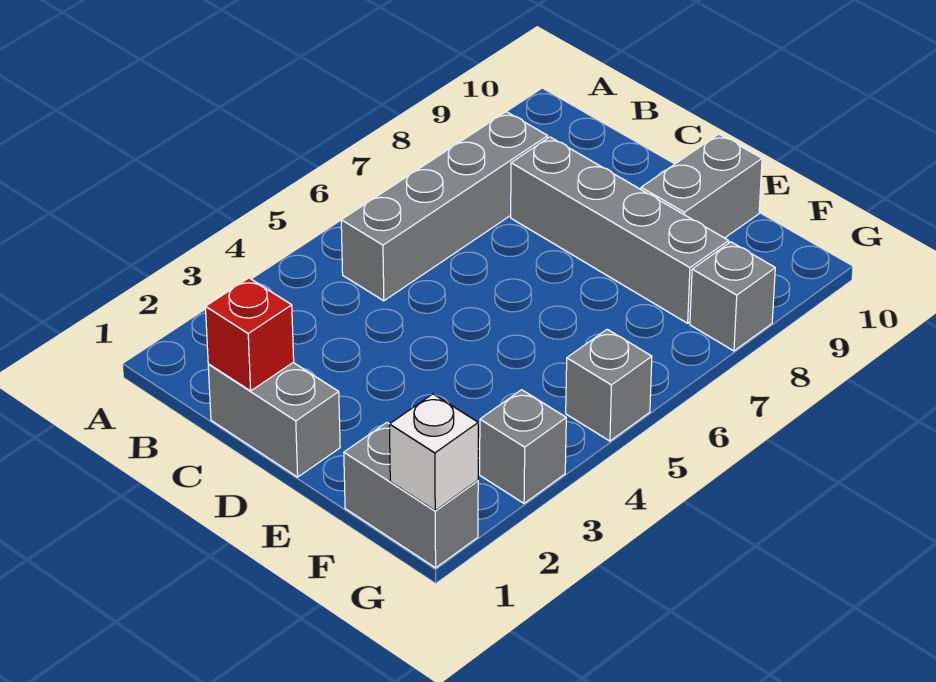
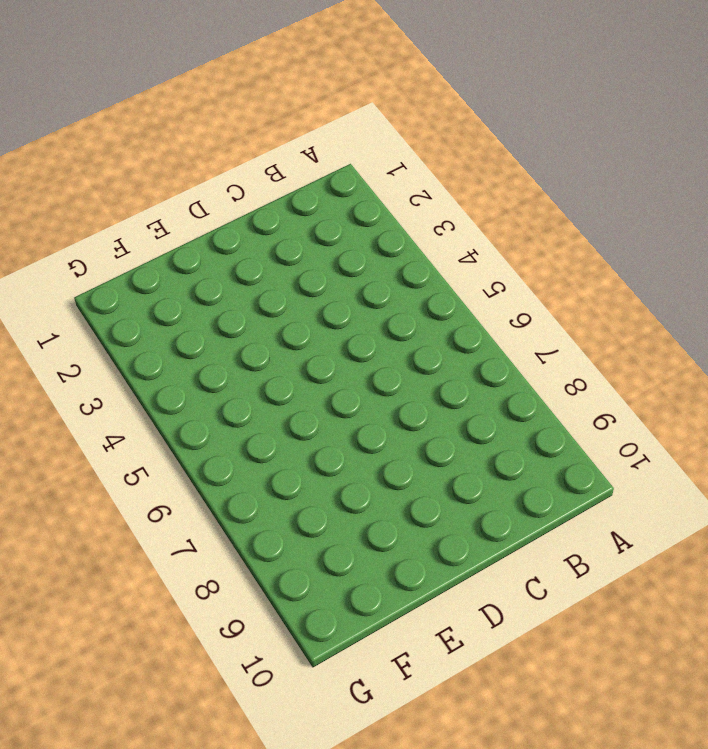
none -> grey brick B5:B8 level 1
none -> grey brick C1:D1 level 1

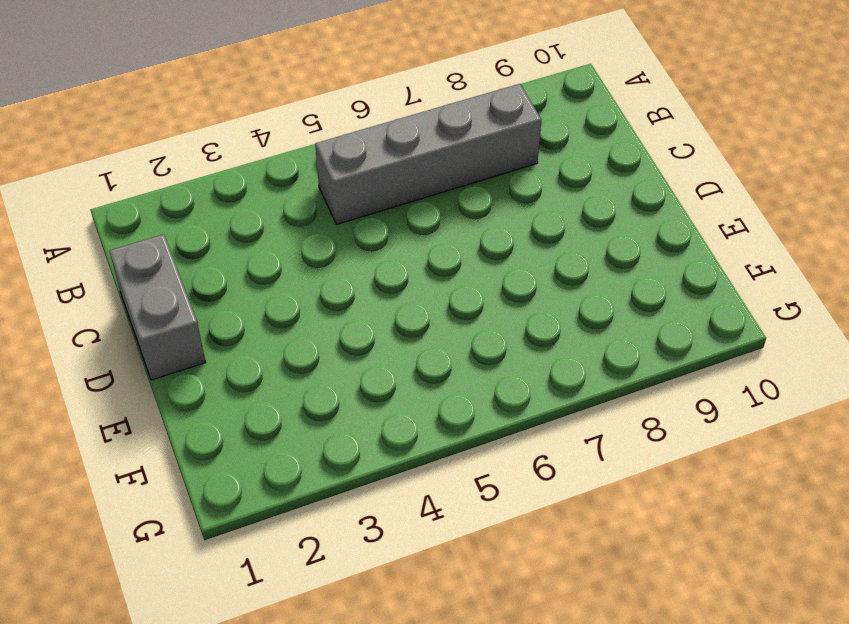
none -> grey brick C8:F8 level 1
none -> grey brick E9:E10 level 1

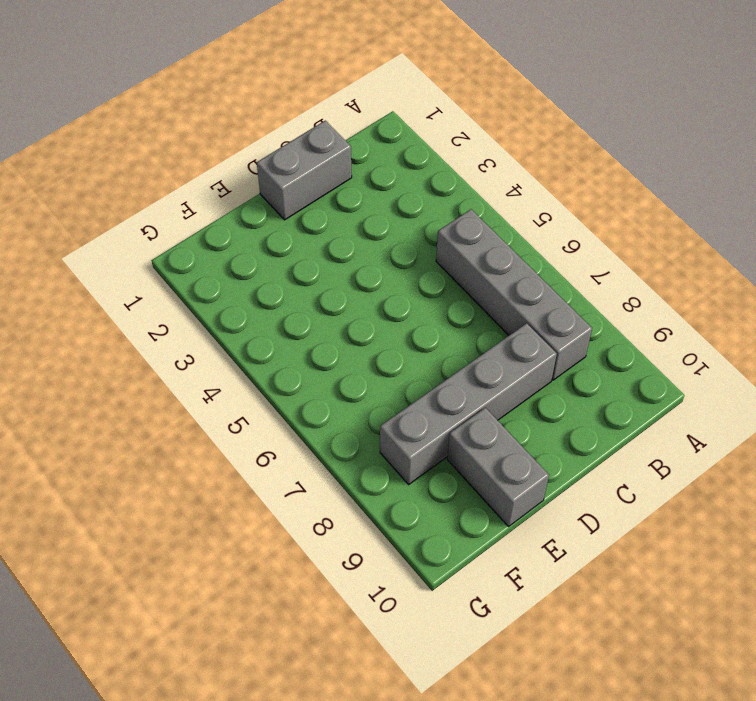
none -> grey brick F1:G1 level 1
none -> grey brick G3 level 1

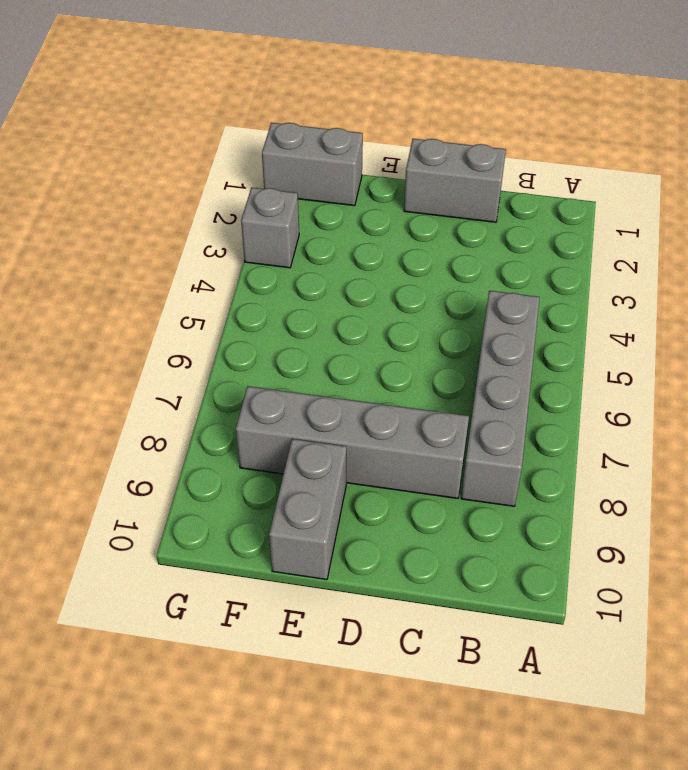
none -> grey brick G5 level 1
none -> grey brick G8 level 1

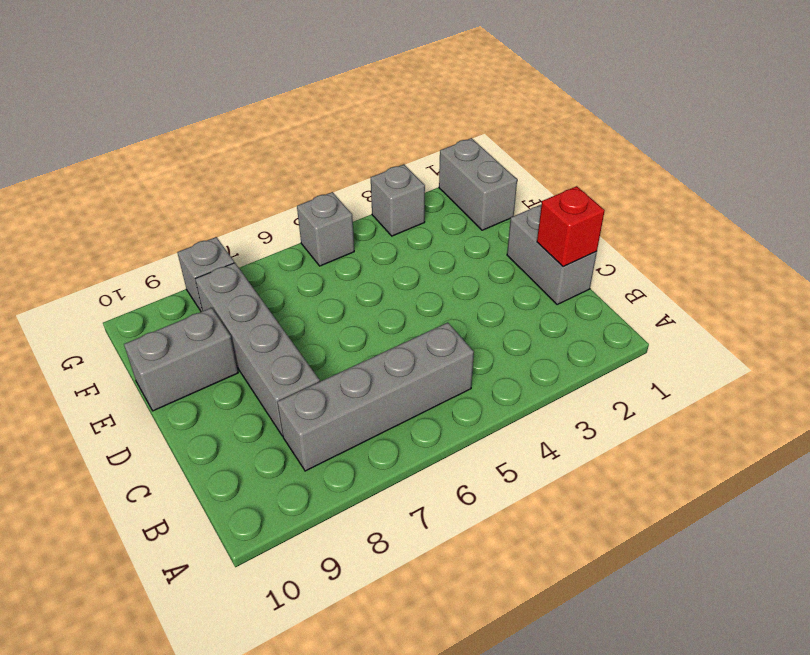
none -> white brick G1 level 2

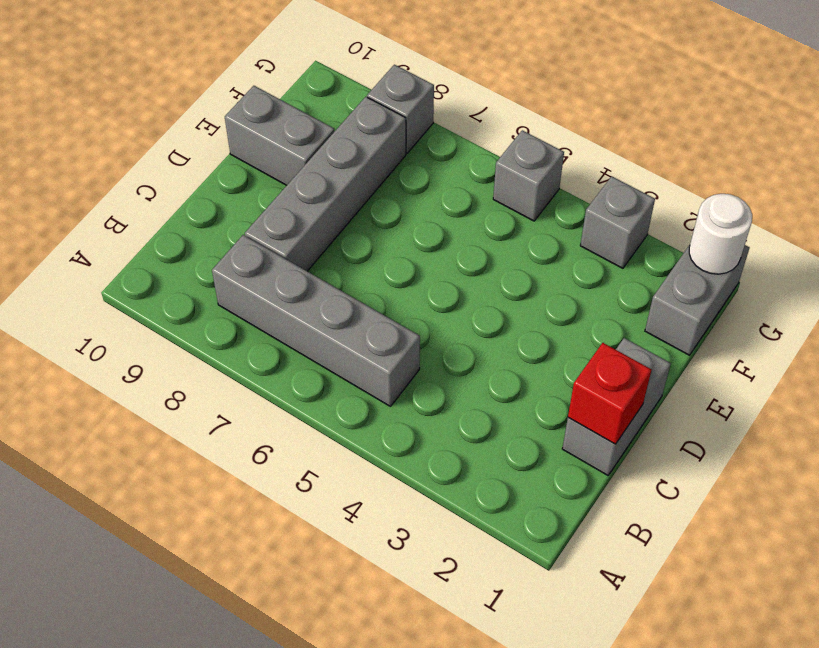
white round brick G1 level 2 -> white brick G1 level 2

